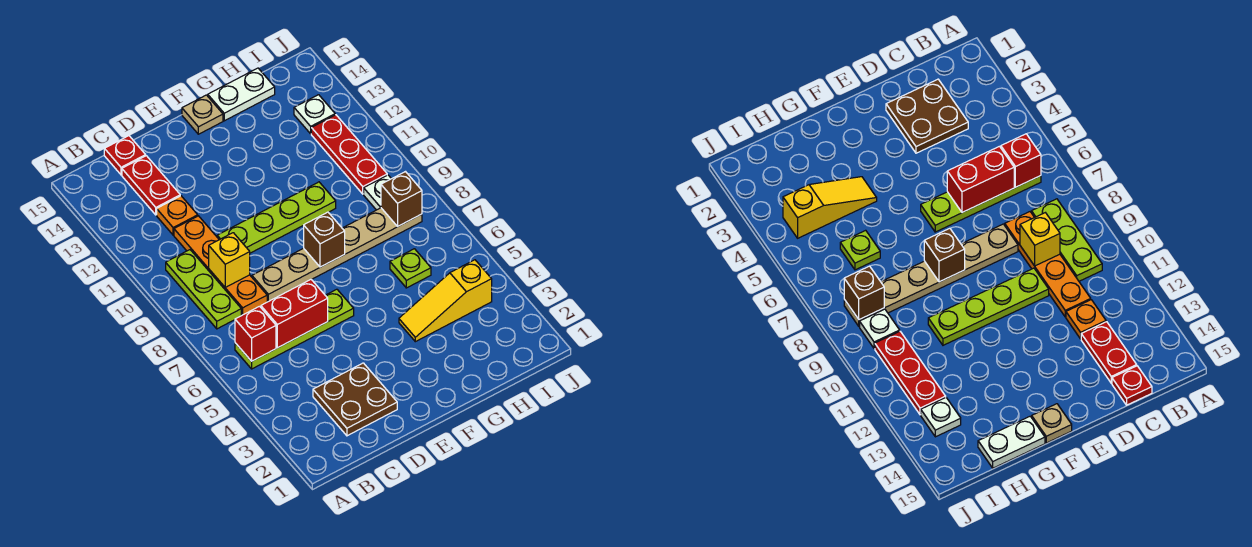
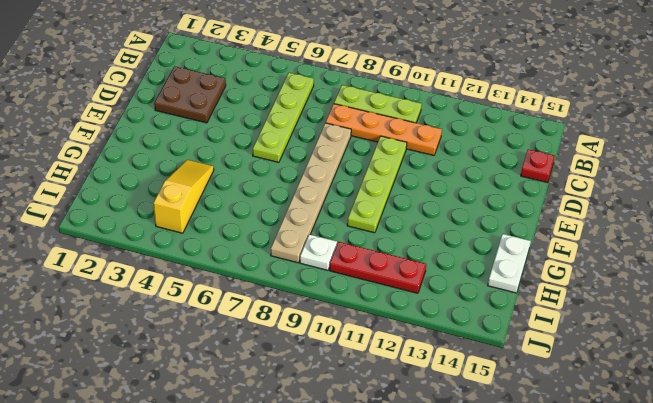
none -> orange plate C12 level 1
none -> red plate C13:C14 level 1
none -> tan plate F15 level 1

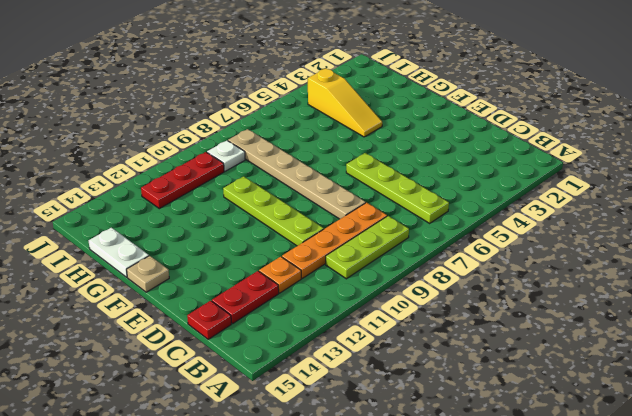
none -> brown plate C2:D3 level 1
none -> lime plate H6 level 1
none -> white plate I13 level 1

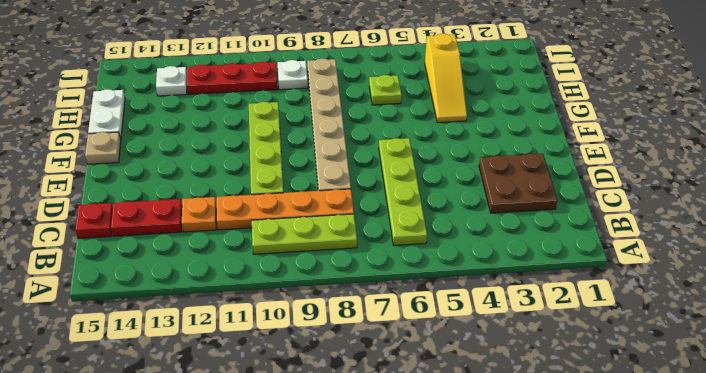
none -> red brick B6 level 2
none -> red brick C6:D6 level 2
none -> yellow brick C9 level 2

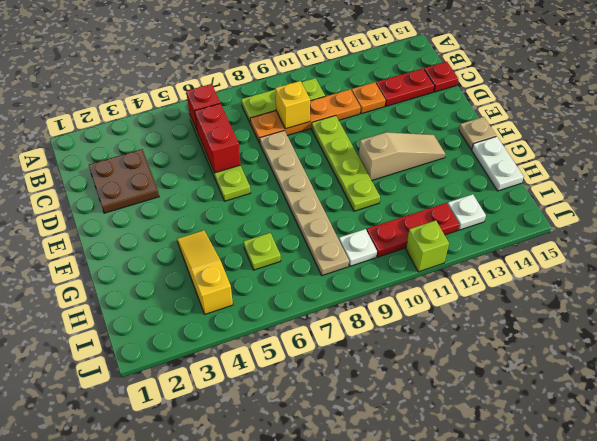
tan slope F11:F13 level 1 top 11 -> none
lime brick J11 level 1 -> none
none -> brown brick F8 level 2
none -> brown brick I8 level 2

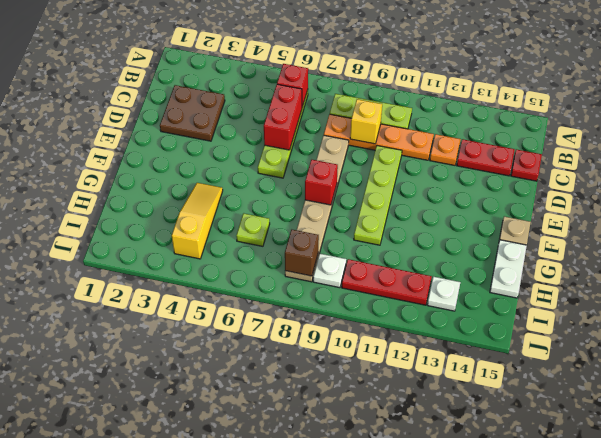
red brick F8 level 2 -> brown brick F8 level 2

